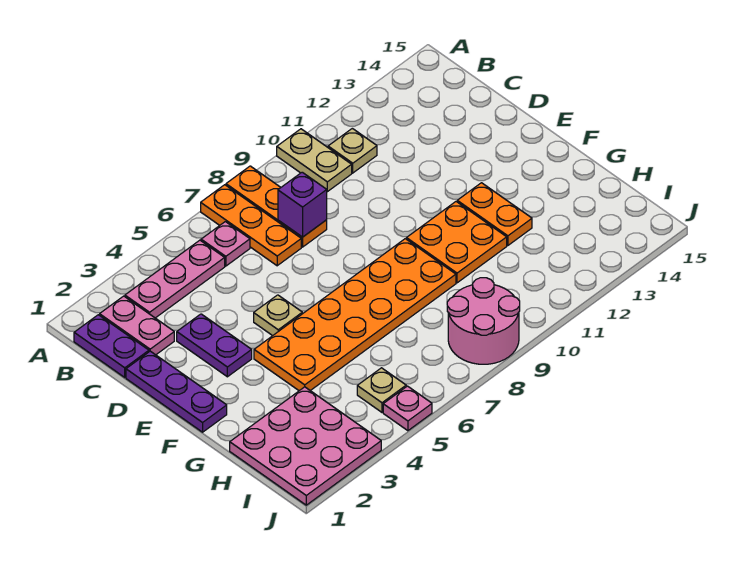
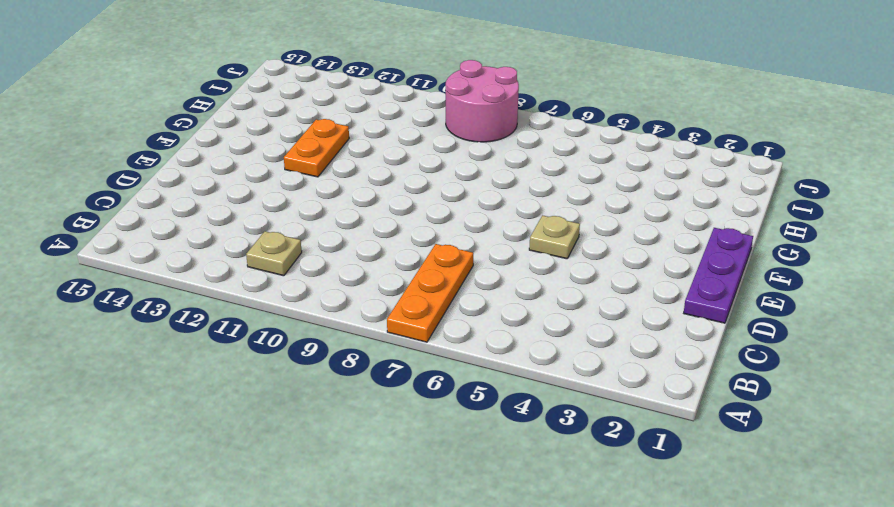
none -> orange plate A8:C8 level 1
none -> tan plate A10:B10 level 1
none -> purple plate B1:C1 level 1

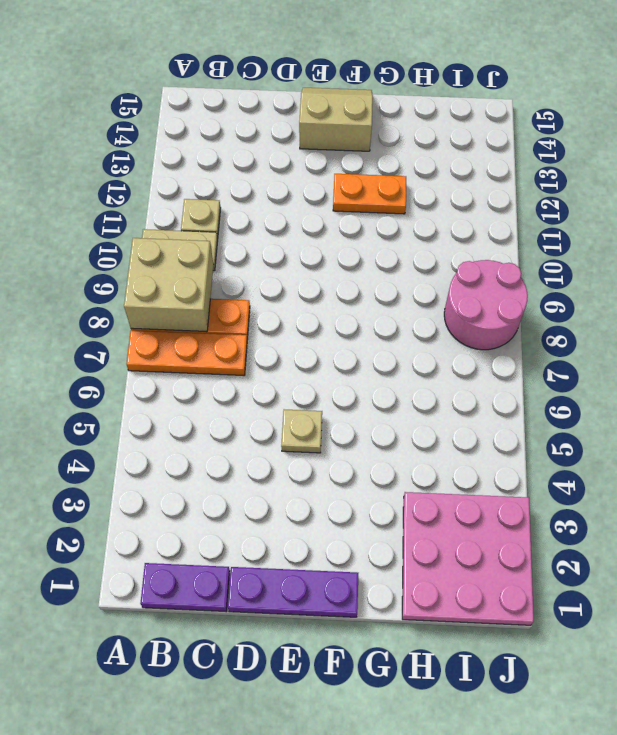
tan brick A8:B9 level 2 -> none
tan slope E14:F15 level 1 top 14 -> none
none -> pink plate B2:C2 level 1
none -> pink plate B3:B5 level 1
none -> pink plate B6 level 1

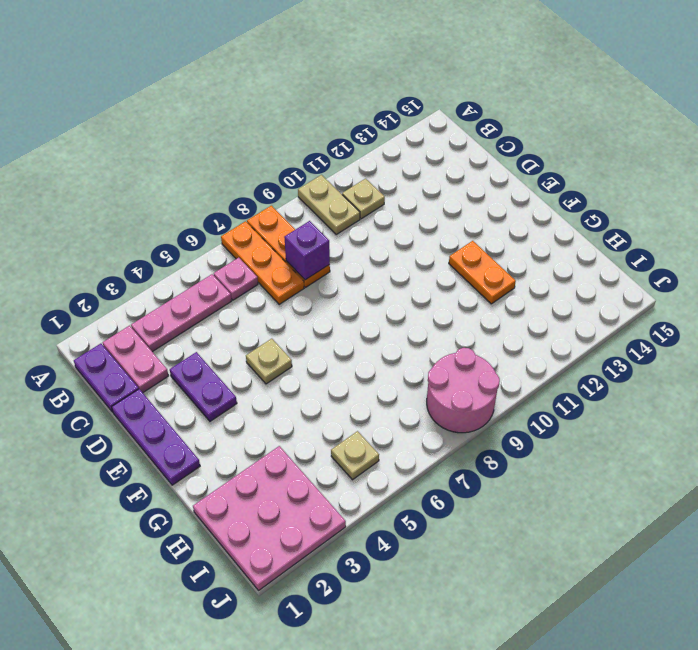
none -> orange plate F4:G9 level 1
none -> orange plate F10:G11 level 1
none -> pink plate J5 level 1

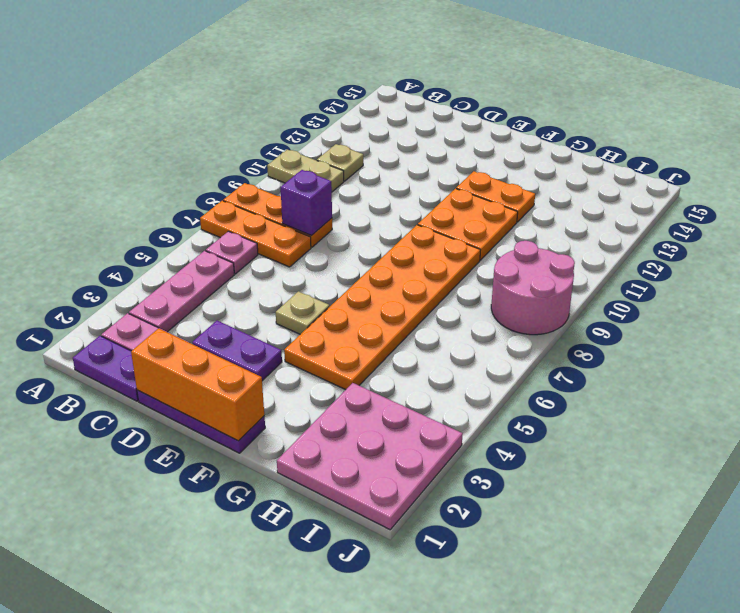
orange brick D1:F1 level 2 -> none
none -> tan plate I5 level 1
none -> pink plate J5 level 1

